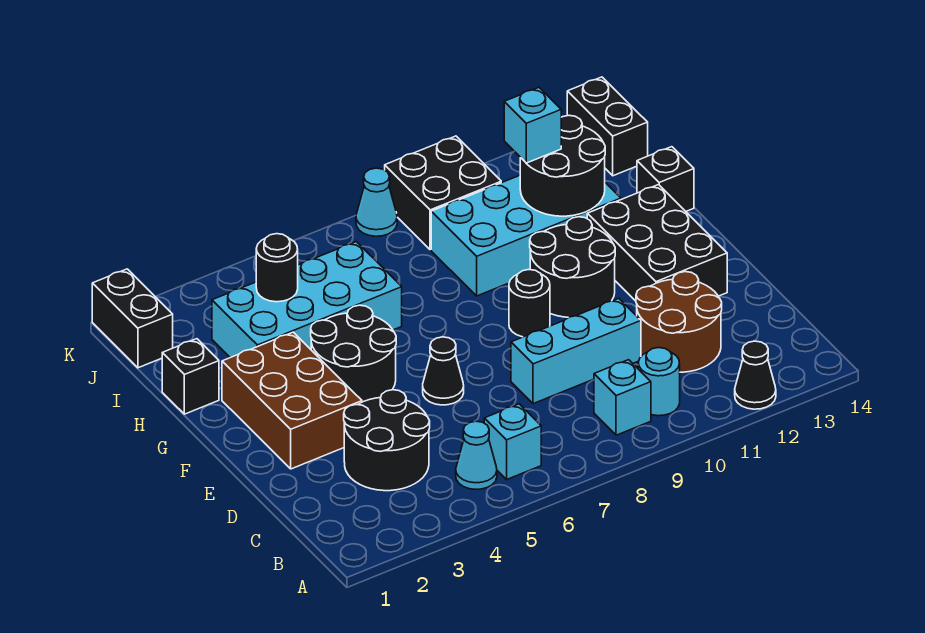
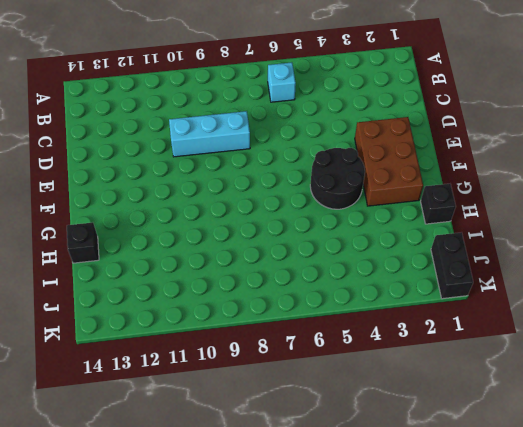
none -> black cone A12 level 1
none -> cyan cone B5 level 1
none -> cyan brick B9 level 1

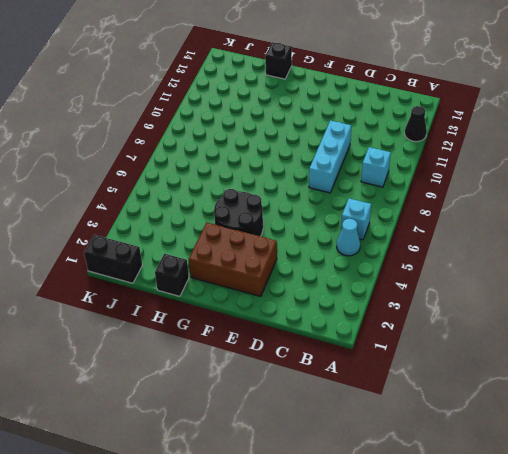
none -> cyan round brick B10 level 1
none -> black round brick C3:D4 level 1
none -> brown round brick C11:D12 level 1

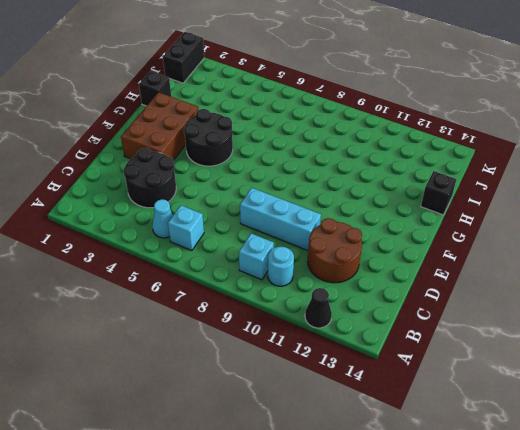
none -> black cone E6 level 1
none -> black brick E12:G13 level 1
none -> black round brick F9 level 1

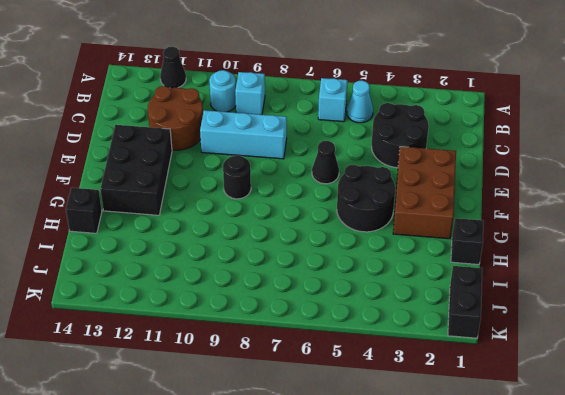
none -> black round brick F10:G11 level 1
none -> cyan brick H3:I6 level 1
none -> cyan brick H9:I12 level 1

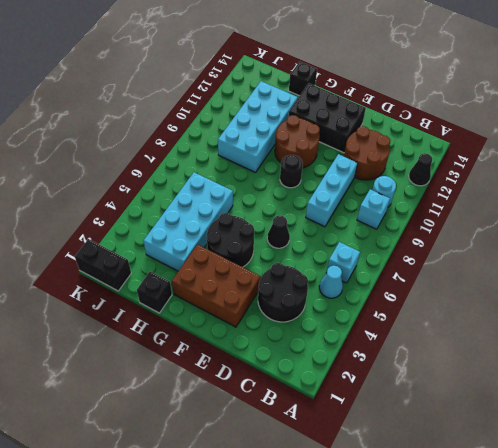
brown round brick F10:G11 level 1 -> black round brick F10:G11 level 1
none -> black brick J9:K10 level 1
none -> black brick J14:K14 level 1
none -> cyan cone K8 level 1

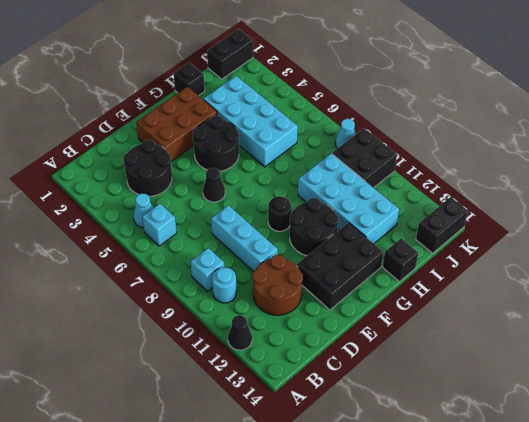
none -> black round brick H11:I12 level 2
none -> black round brick I4 level 2
none -> cyan brick I11 level 3

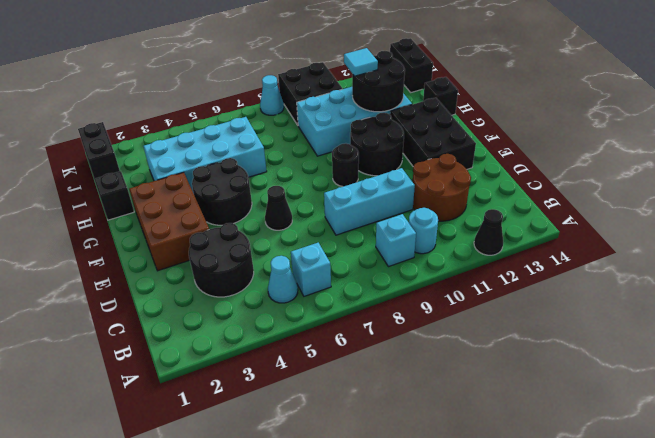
cyan tile I11 level 3 -> cyan brick I11 level 3
none -> black round brick I4 level 2

